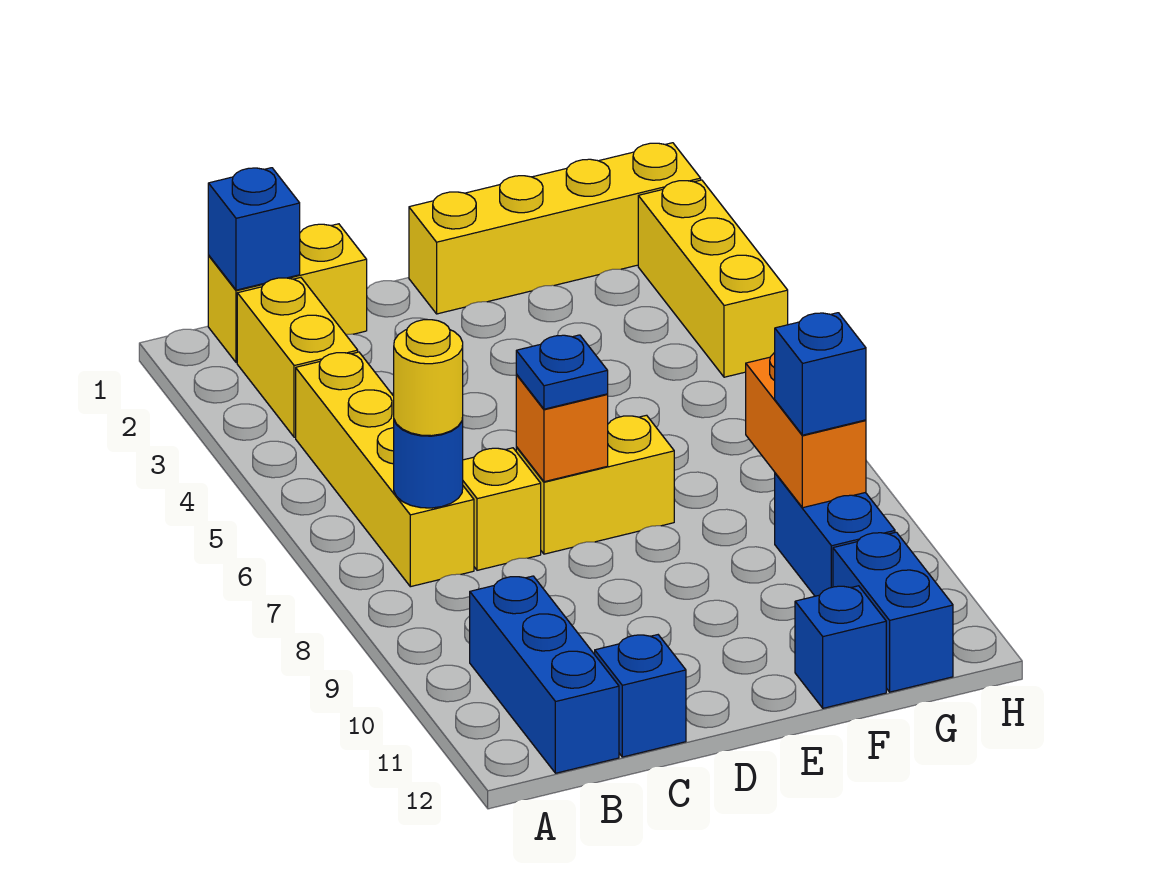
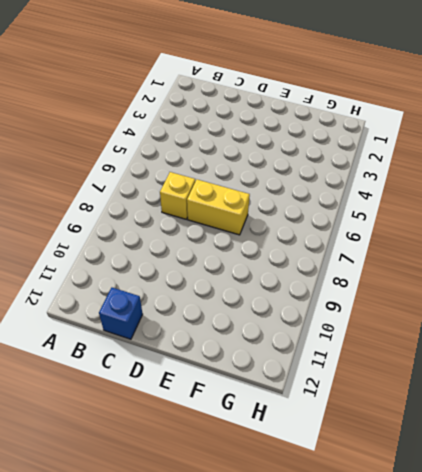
none -> yellow brick B1:C1 level 1
none -> yellow brick B2:B3 level 1
none -> yellow brick B4:B7 level 1

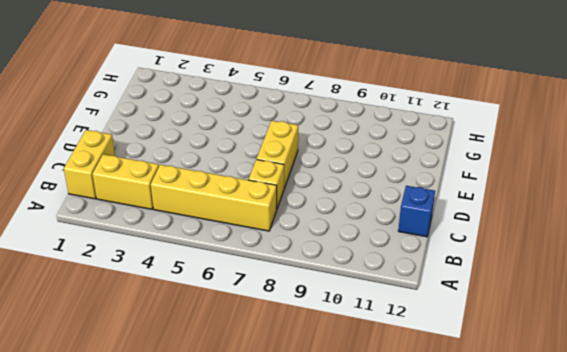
none -> blue brick B10:B12 level 1
none -> yellow brick E1:H1 level 1
none -> blue brick F12 level 1

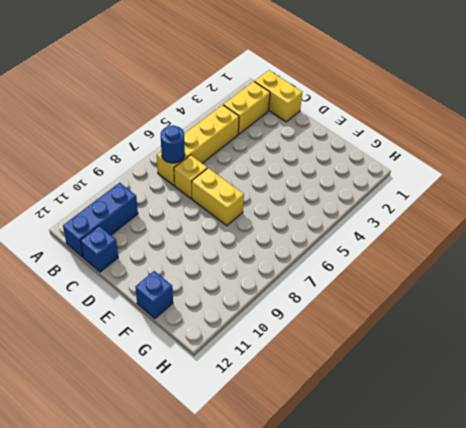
none -> yellow brick E1:H1 level 1
none -> blue brick G9:G10 level 1
none -> blue brick G11:G12 level 1

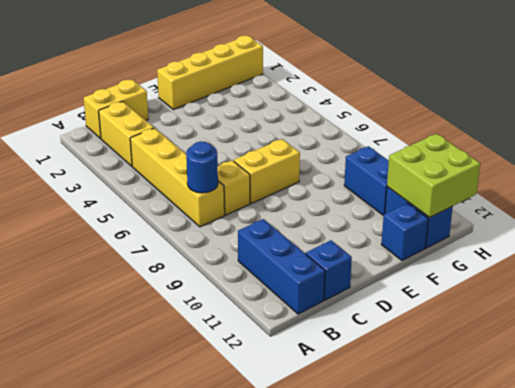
lime brick G11:H12 level 2 -> none
none -> yellow brick H2:H4 level 1
none -> blue brick B1 level 2
none -> orange brick D7 level 2

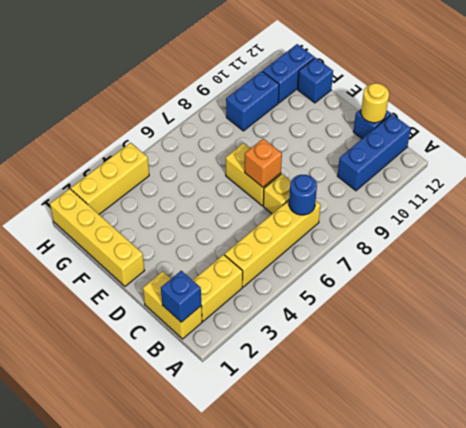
yellow round brick C12 level 2 -> yellow round brick B7 level 3
none -> orange brick G8:G9 level 2
none -> blue plate D7 level 3
none -> blue brick G9 level 3

